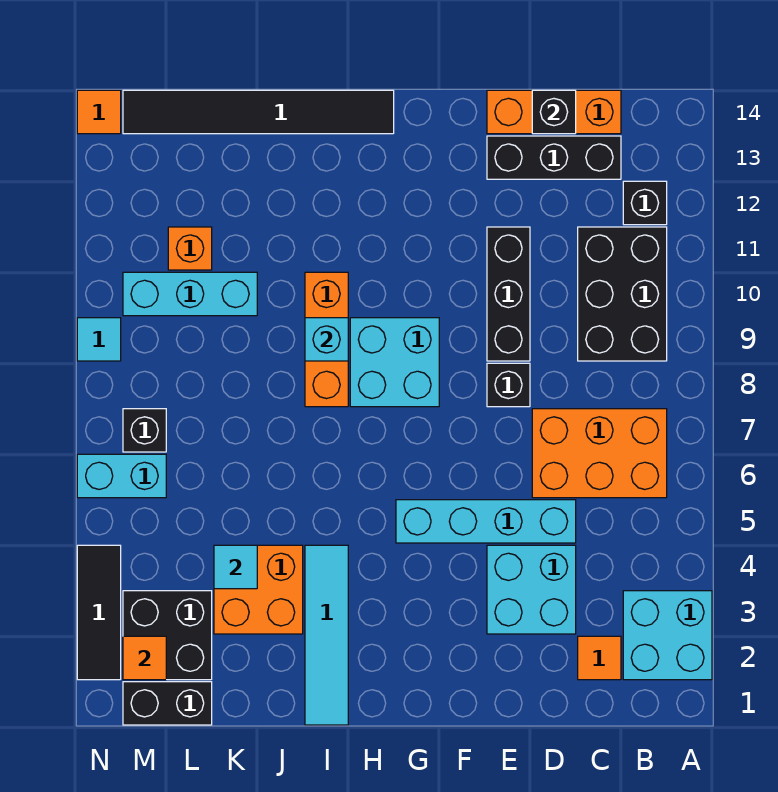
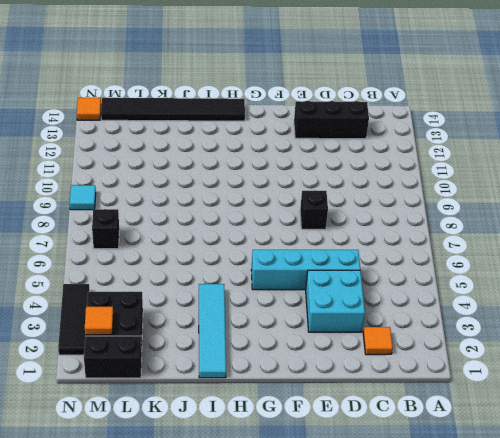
none -> cyan brick A2:B3 level 1
none -> orange brick B6:D7 level 1
none -> black brick B9:C11 level 1

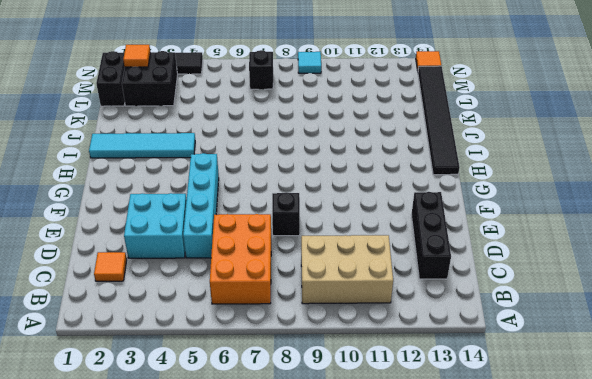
tan brick B9:C11 level 1 -> black brick B9:C11 level 1
none -> cyan brick A2:B3 level 1
none -> black brick B12 level 1
none -> orange brick C14:E14 level 1

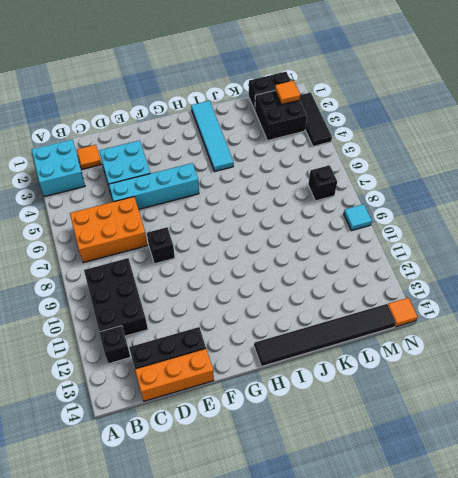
none -> black brick E9:E11 level 1
none -> cyan brick G8:H9 level 1
none -> orange brick I8:I10 level 1

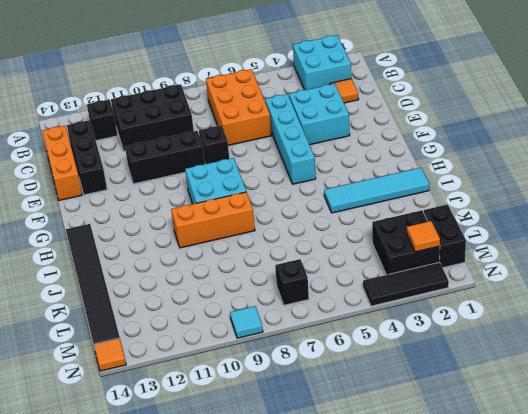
none -> orange brick J3:K4 level 1
none -> cyan brick K10:M10 level 1
none -> orange brick L11 level 1

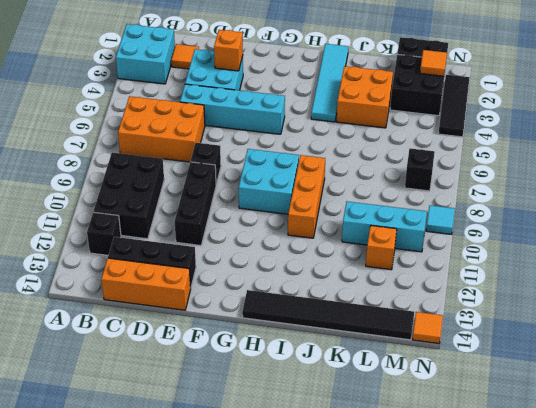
orange brick E3 level 2 -> none
none -> cyan brick M6:N6 level 1
none -> black brick D14 level 2
none -> cyan brick I9 level 2

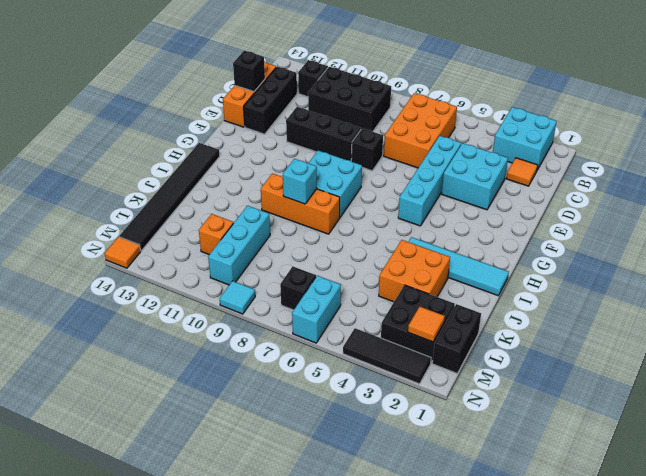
none -> cyan tile K4 level 2

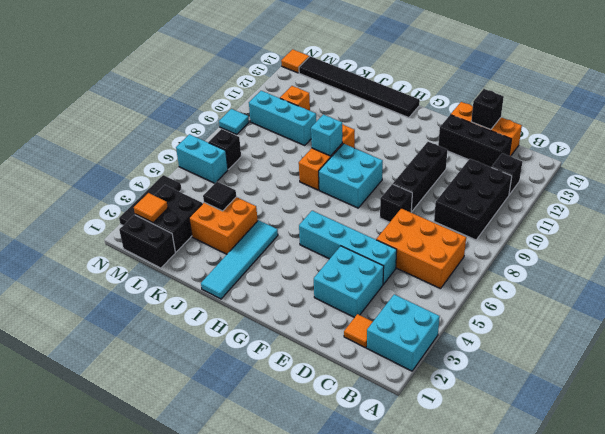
black tile K4 level 2 -> cyan tile K4 level 2

